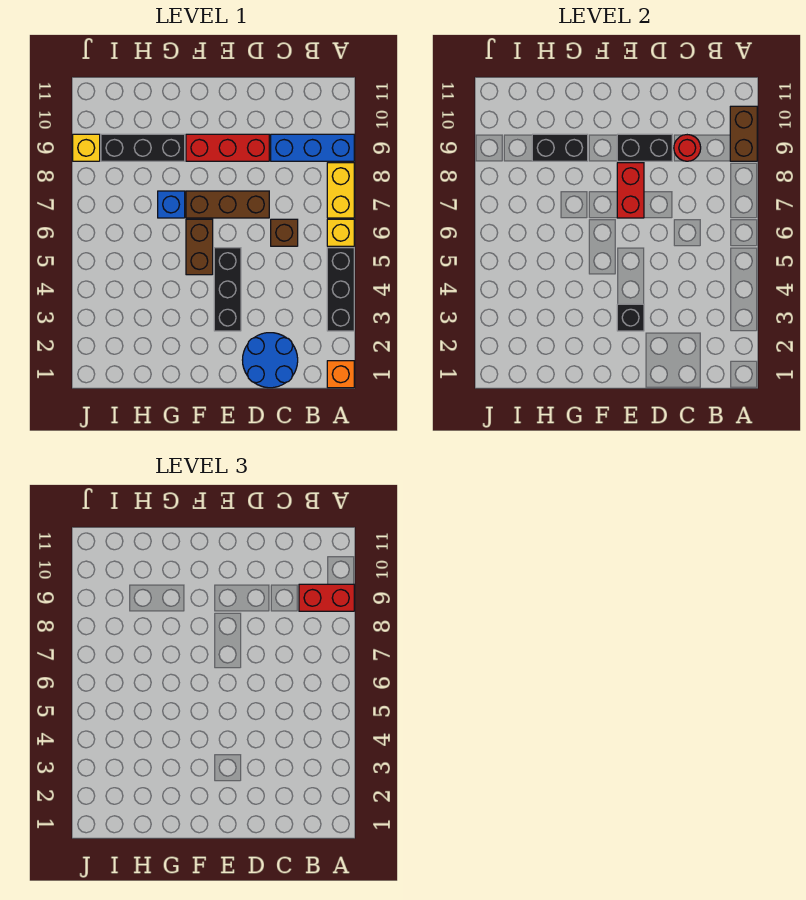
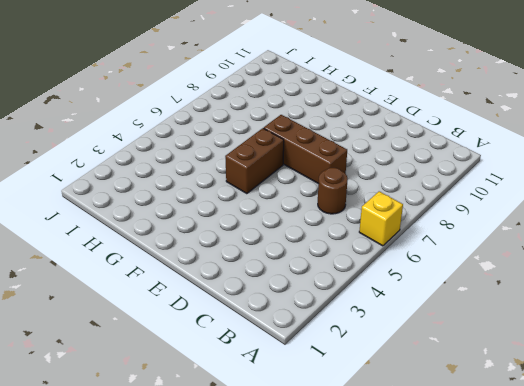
brown round brick C6 level 1 -> brown brick C6 level 1
none -> orange brick A1 level 1
none -> black brick A3:A5 level 1
none -> yellow brick A7:A8 level 1

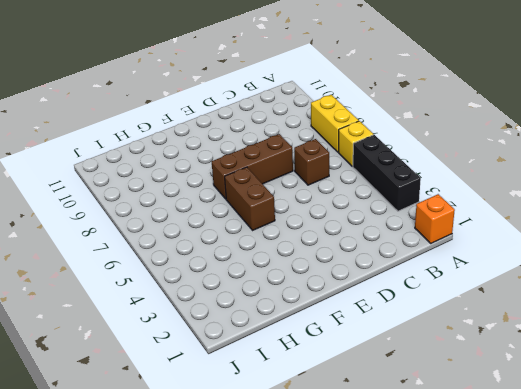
none -> blue brick A9:C9 level 1
none -> blue round brick C1:D2 level 1
none -> red brick D9:F9 level 1

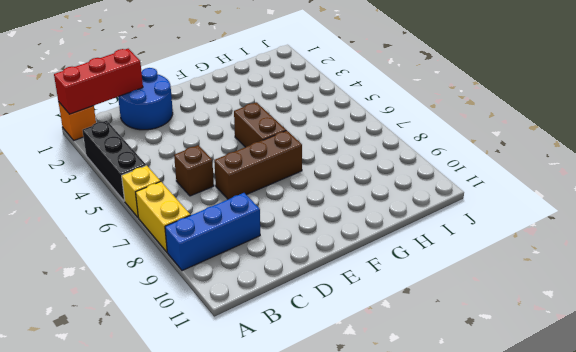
red brick A1:C1 level 2 -> red brick D9:F9 level 1
none -> black brick E3:E5 level 1
none -> blue brick G7 level 1
none -> black brick G9:I9 level 1

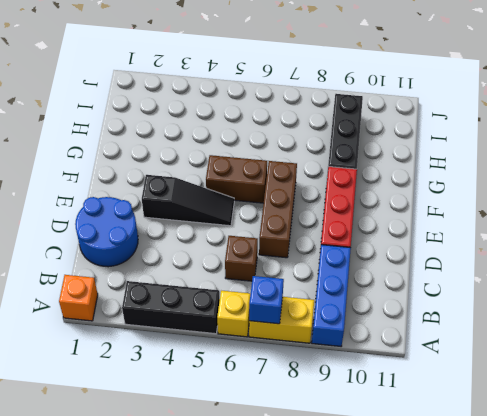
blue brick A7 level 2 -> blue brick G7 level 1
black slope E3:E5 level 1 top 3 -> black brick E3:E5 level 1
none -> yellow brick J9 level 1
none -> brown brick A9:A10 level 2
none -> red round brick C9 level 2

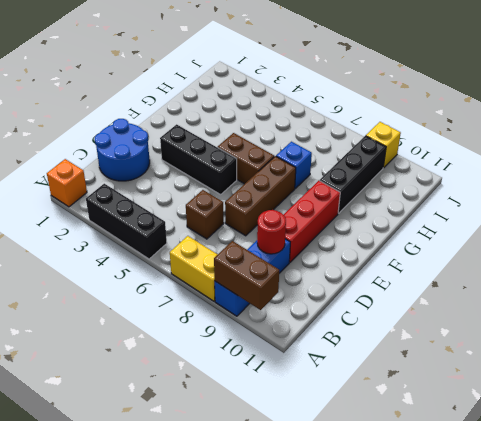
none -> yellow brick A6 level 1
none -> black brick D9:E9 level 2
none -> black brick E3 level 2

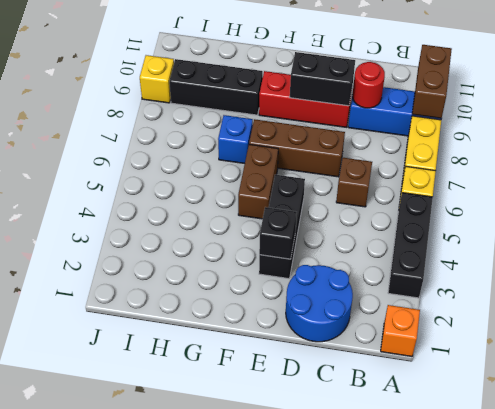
none -> red brick E7:E8 level 2
none -> black brick G9:H9 level 2
none -> red brick A9:B9 level 3

